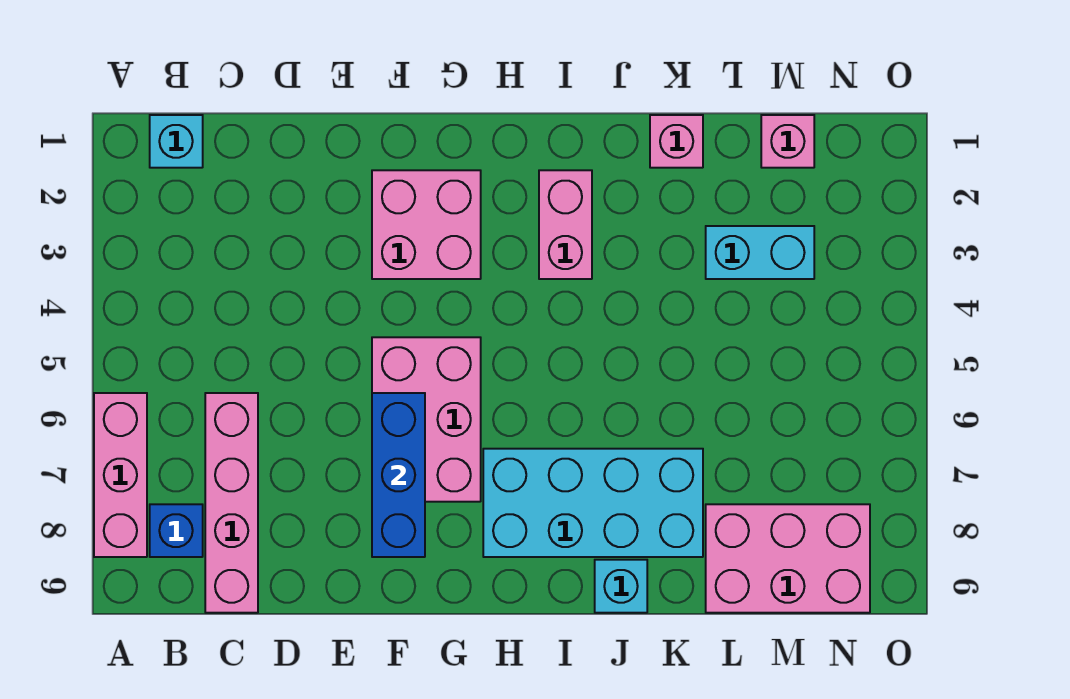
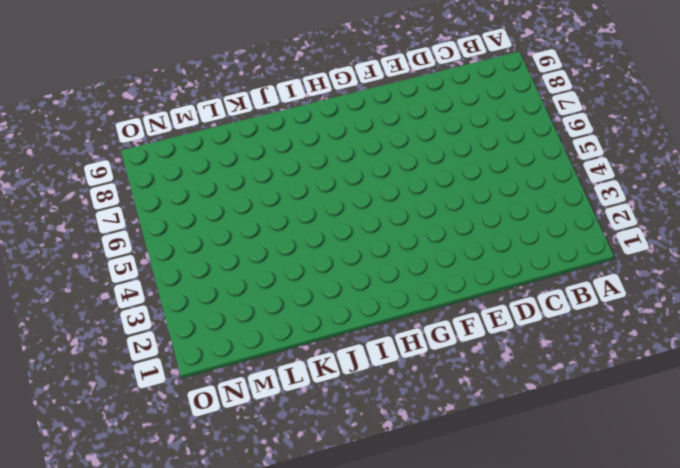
none -> pink brick A6:A8 level 1
none -> cyan brick B1 level 1
none -> blue brick B8 level 1

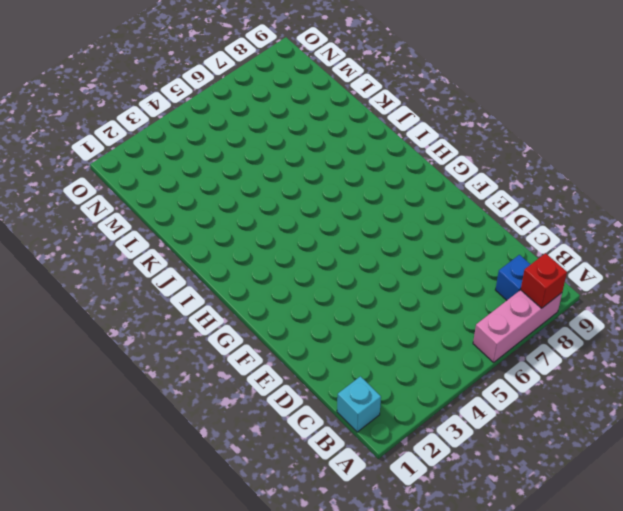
red brick A8 level 2 -> none
none -> pink brick C6:C9 level 1
none -> pink brick F2:G3 level 1
none -> pink brick F5:G7 level 1

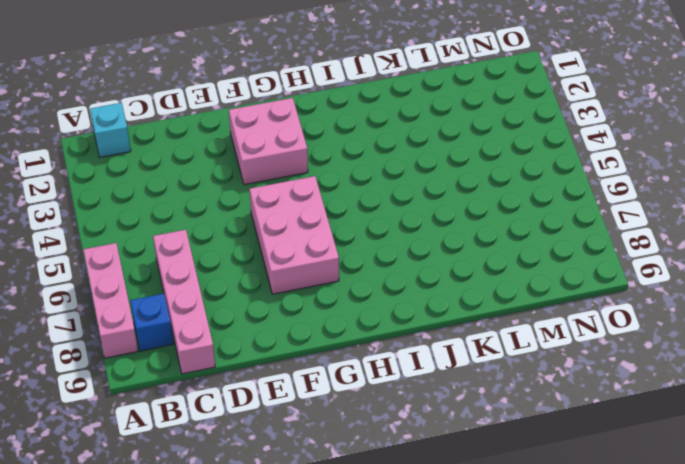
none -> cyan brick H7:K8 level 1
none -> pink brick I2:I3 level 1
none -> cyan brick J9 level 1

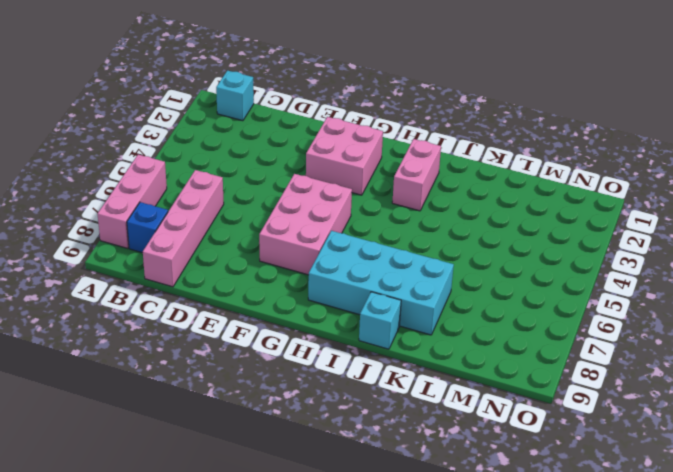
none -> pink brick K1 level 1
none -> cyan brick L3:M3 level 1
none -> pink brick L8:N9 level 1

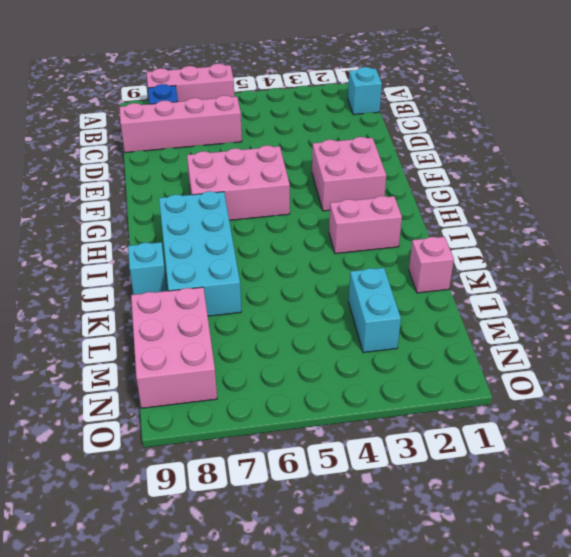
none -> pink brick M1 level 1
none -> blue brick F6:F8 level 2

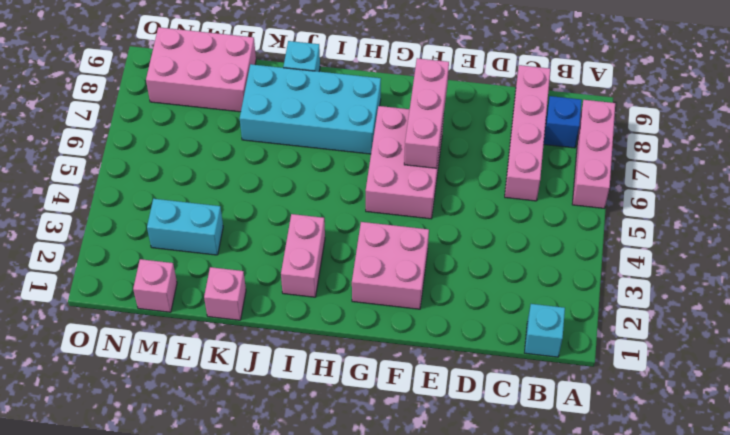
pink brick F6:F8 level 2 -> blue brick F6:F8 level 2

